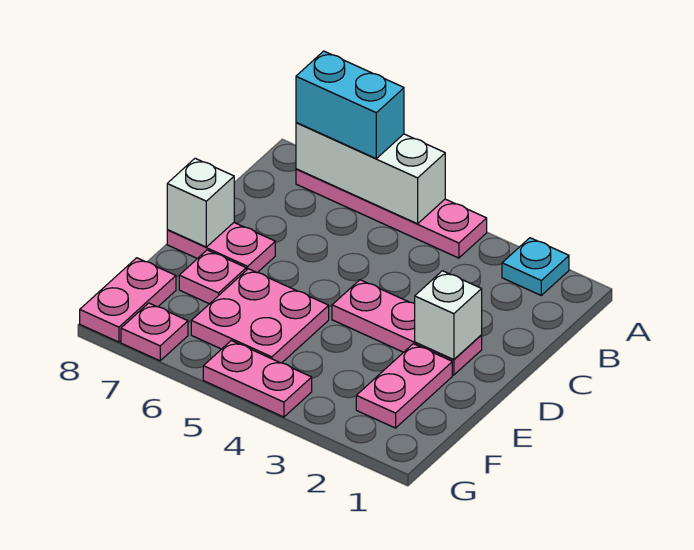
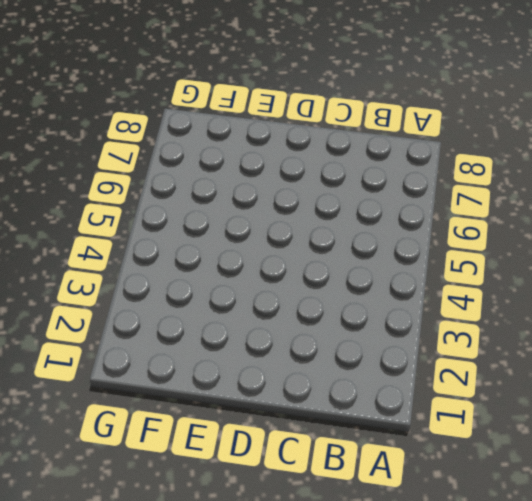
none -> cyan plate A2 level 1
none -> pink plate A4:A7 level 1
none -> pink plate D2:D4 level 1

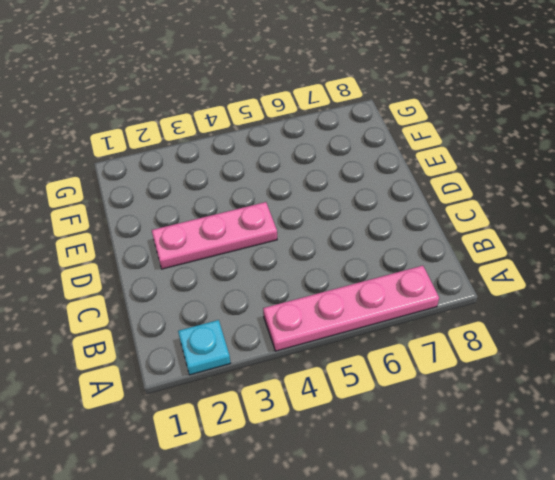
none -> pink plate D7:D8 level 1
none -> pink plate E2:F2 level 1
none -> pink plate E5:F6 level 1

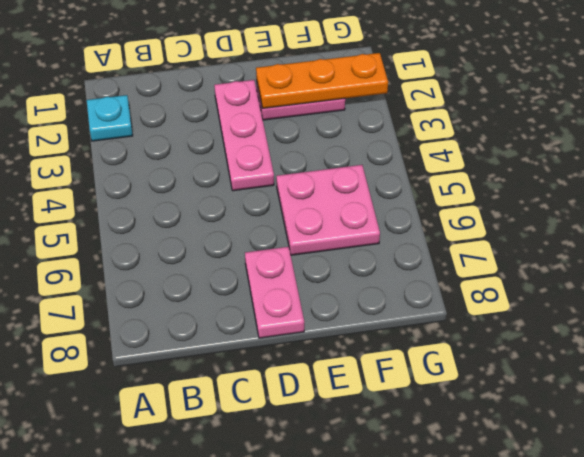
orange plate E2:G2 level 2 -> none
none -> pink plate A4:A7 level 1
none -> pink plate E7 level 1
none -> pink plate F8:G8 level 1

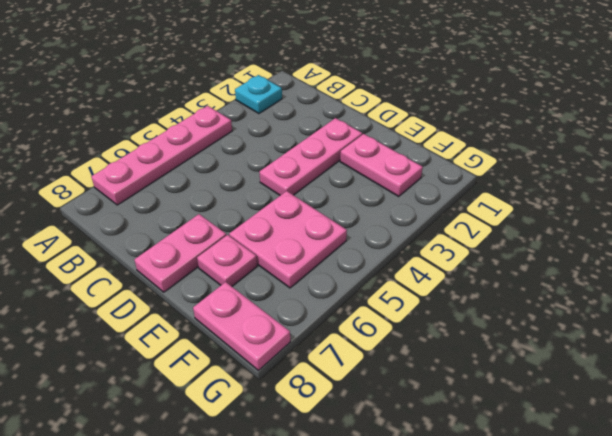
none -> pink plate G4:G5 level 1
none -> pink plate G7 level 1
none -> white brick A5:A7 level 2

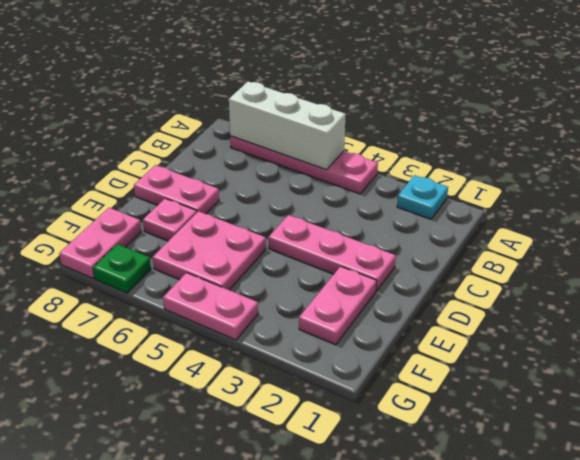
green plate G7 level 1 -> pink plate G7 level 1
none -> white brick D2 level 2
none -> white brick D8 level 2
none -> cyan brick A6:A7 level 3

